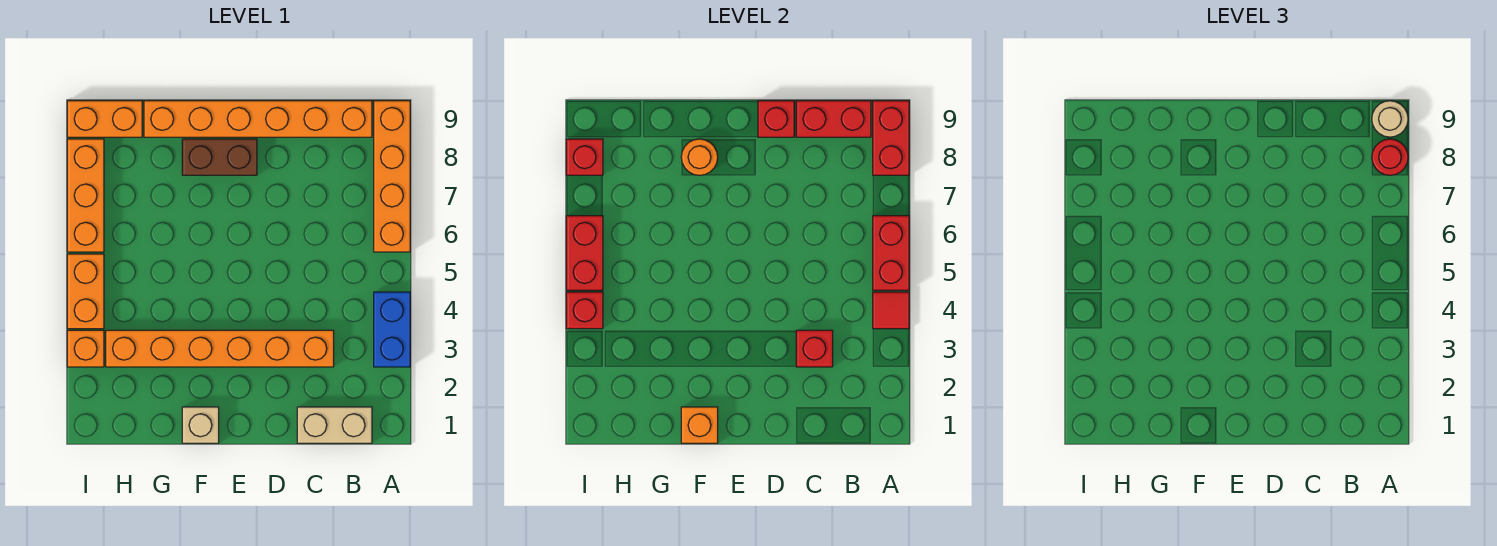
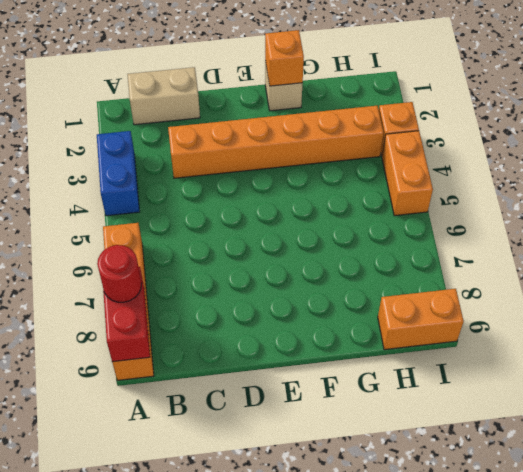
none -> orange brick B9:G9 level 1
none -> brown brick E8:F8 level 1
none -> orange brick I6:I8 level 1

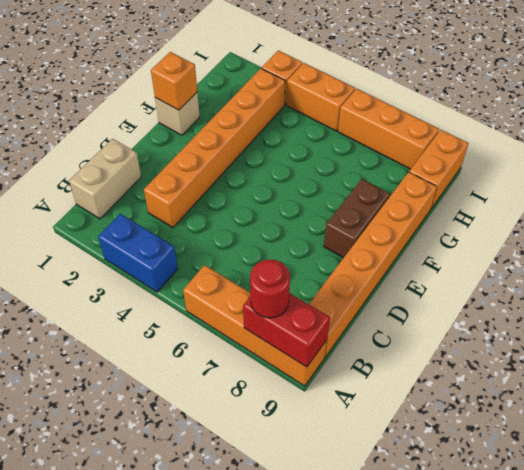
none -> red tile A4 level 2
none -> red brick A5:A6 level 2
none -> red brick B9:C9 level 2

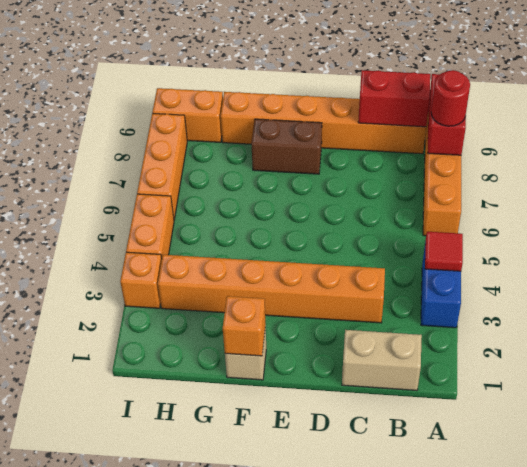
none -> red brick A5:A6 level 2
none -> red brick C3 level 2
none -> red brick D9 level 2

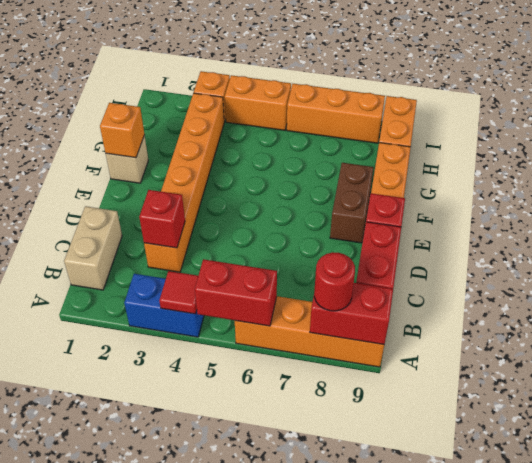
none -> orange round brick F8 level 2
none -> red brick I4 level 2
none -> red brick I5:I6 level 2

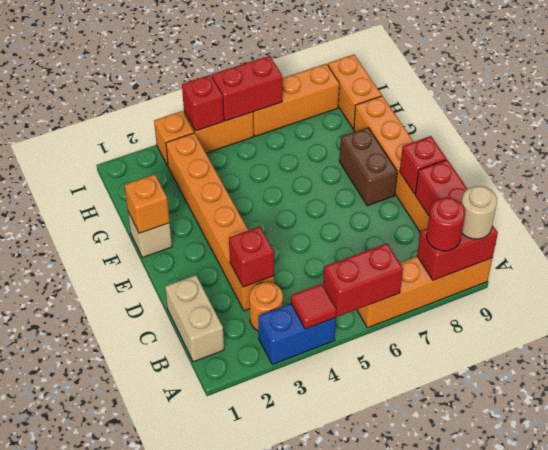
orange round brick B3 level 1 -> orange round brick F8 level 2
none -> red brick I8 level 2

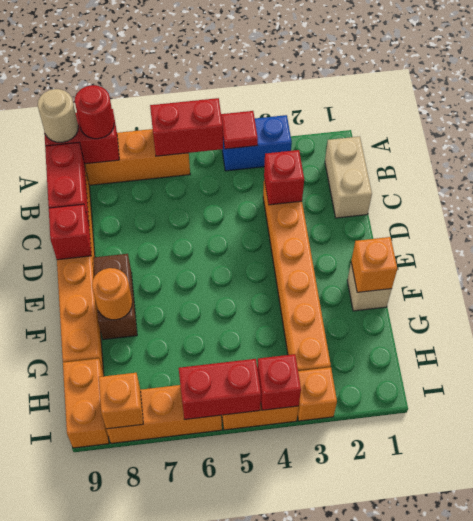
orange brick I8 level 2 -> red brick I8 level 2

